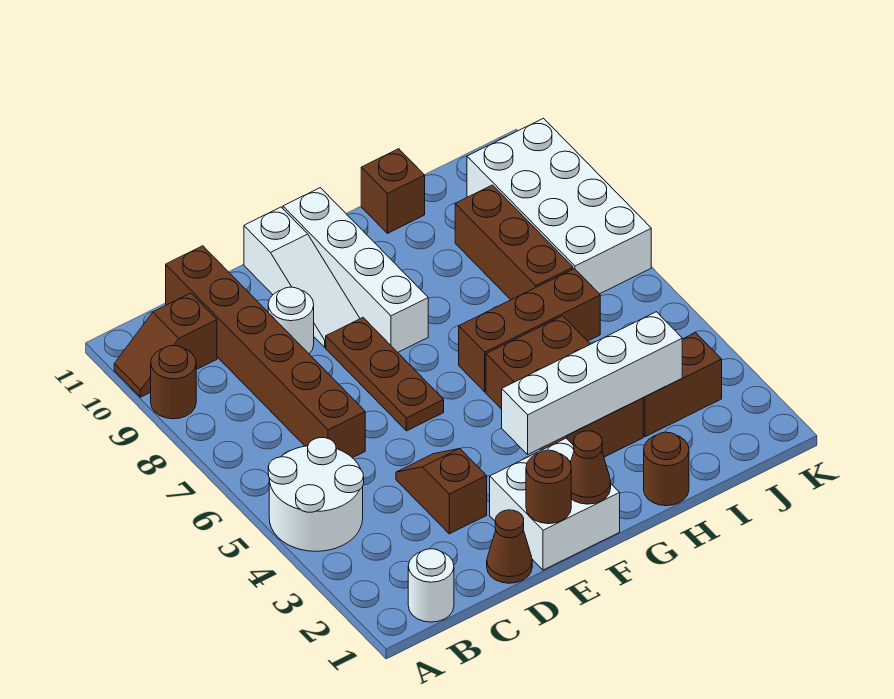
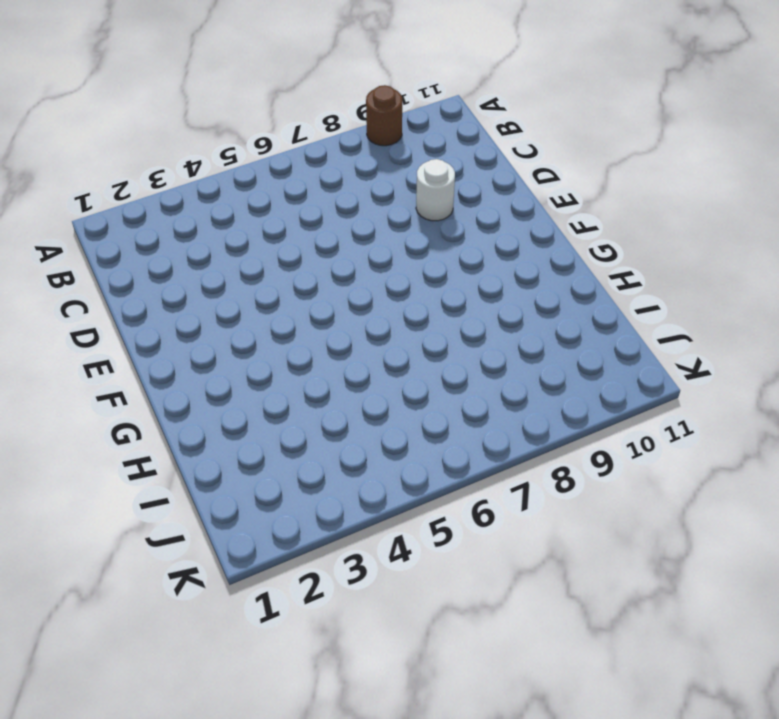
none -> white round brick A4:B5 level 1
none -> brown slope A10:B10 level 1 top B
none -> white round brick B1 level 1

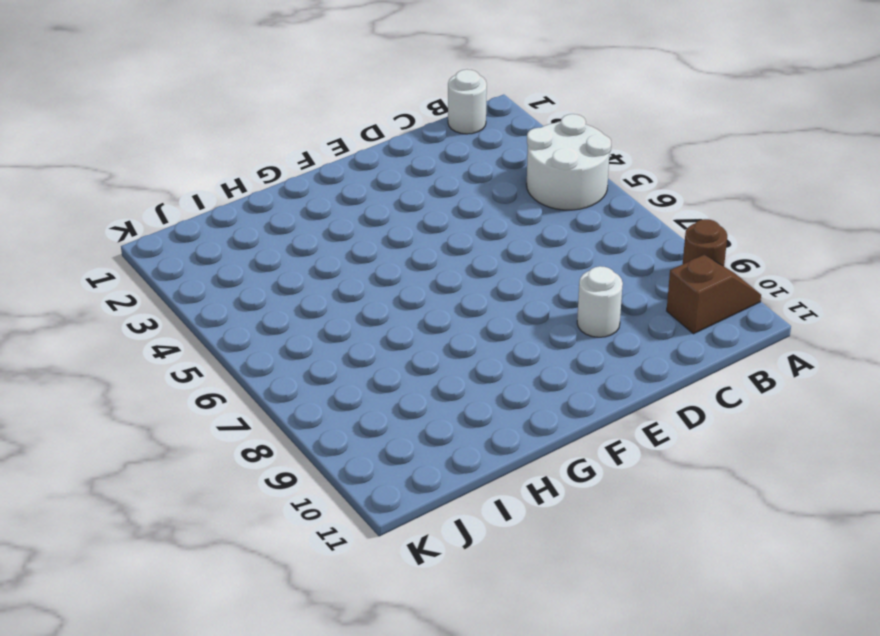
none -> brown brick C6:C11 level 1
none -> brown cone D1 level 1
none -> brown slope D3:D4 level 1 top 3

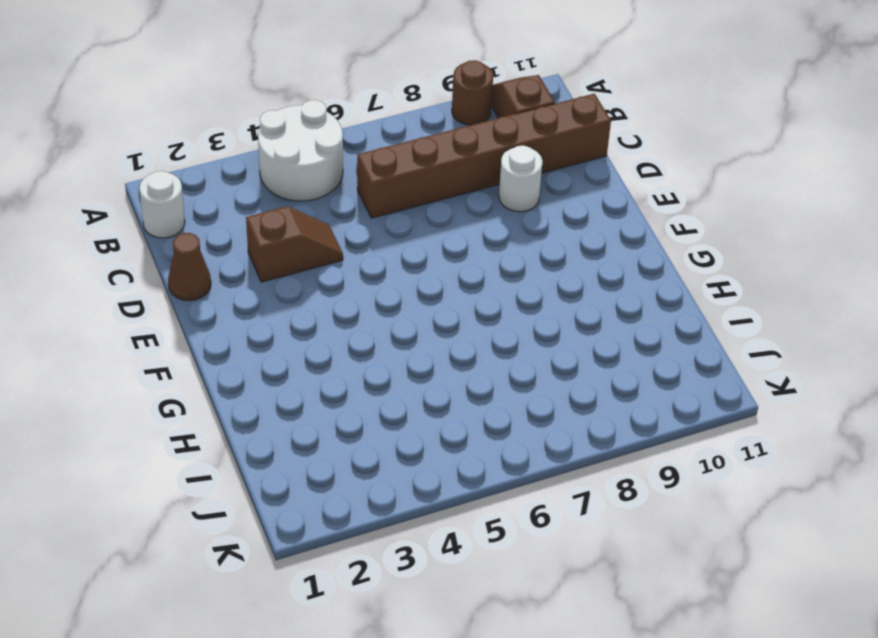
none -> white brick E1:F2 level 1
none -> brown plate E6:E8 level 1
none -> white slope E9:E11 level 1 top 11

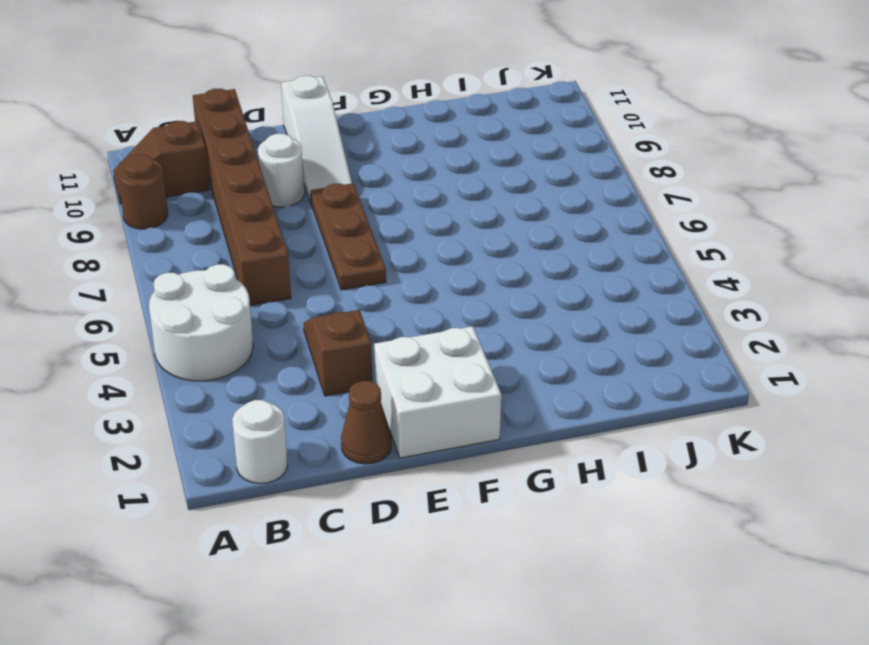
none -> white brick F8:F11 level 1
none -> brown brick G3:H5 level 1
none -> brown brick G6:I6 level 1

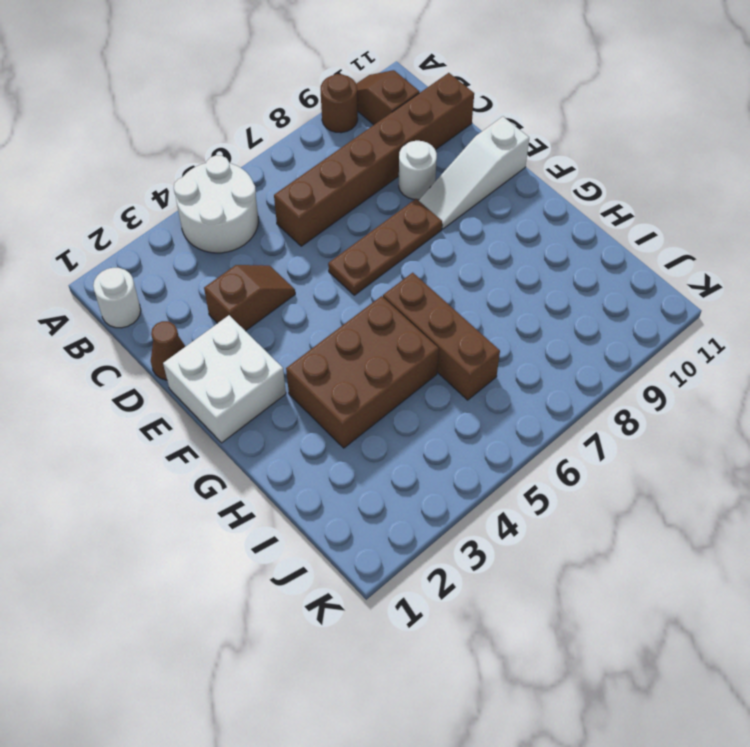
none -> white brick F8:F11 level 1
none -> brown round brick H1 level 1
none -> brown brick H11 level 1

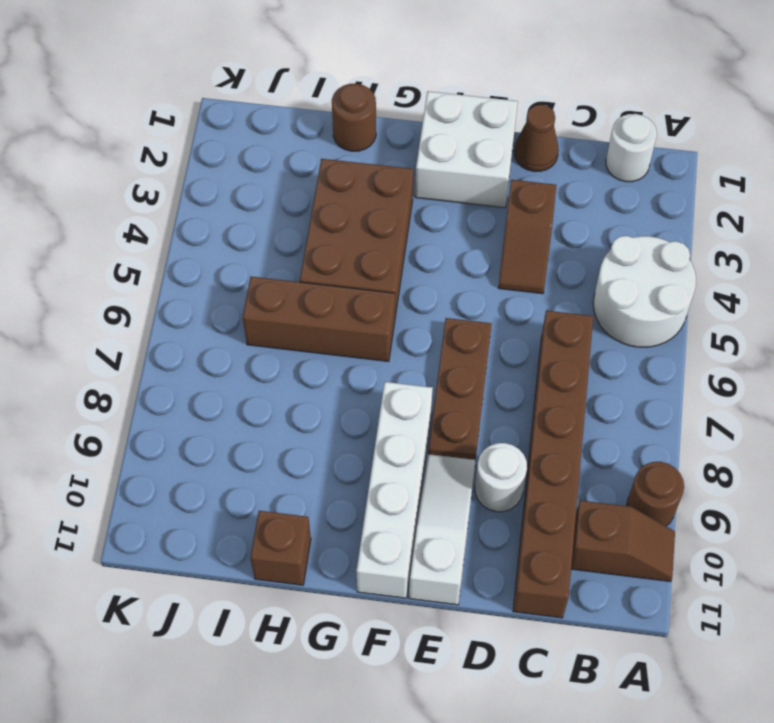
none -> brown brick I3:J3 level 1
none -> brown brick I7:I9 level 1
none -> white brick J7:K10 level 1

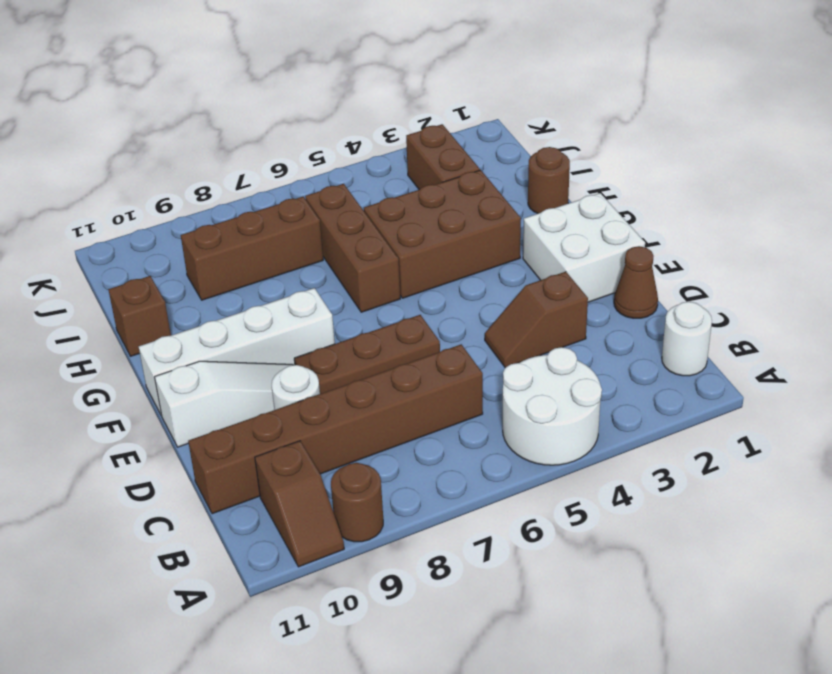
none -> white brick J7:K10 level 1
none -> brown round brick E1 level 2
none -> brown cone F1 level 2

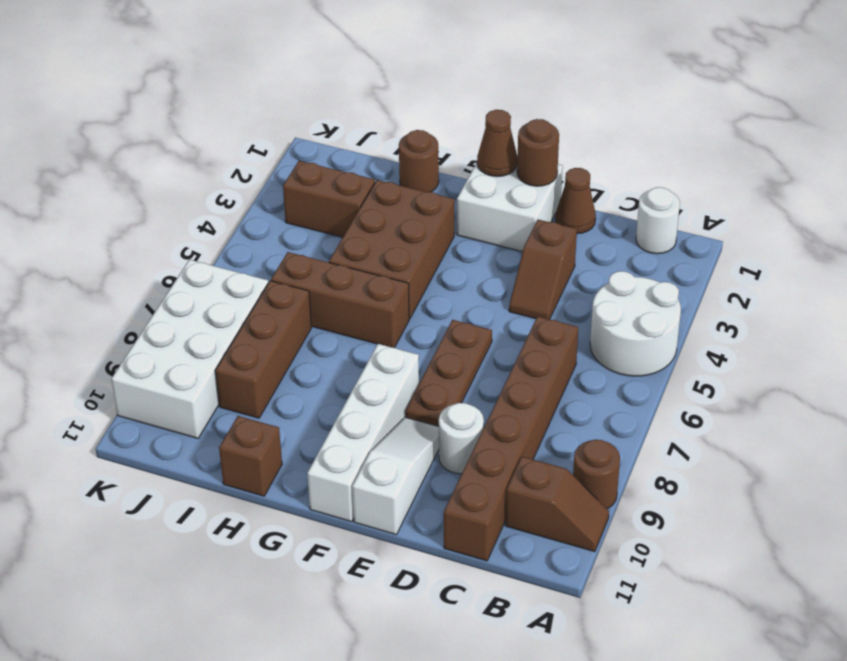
none -> white brick F3:I3 level 2

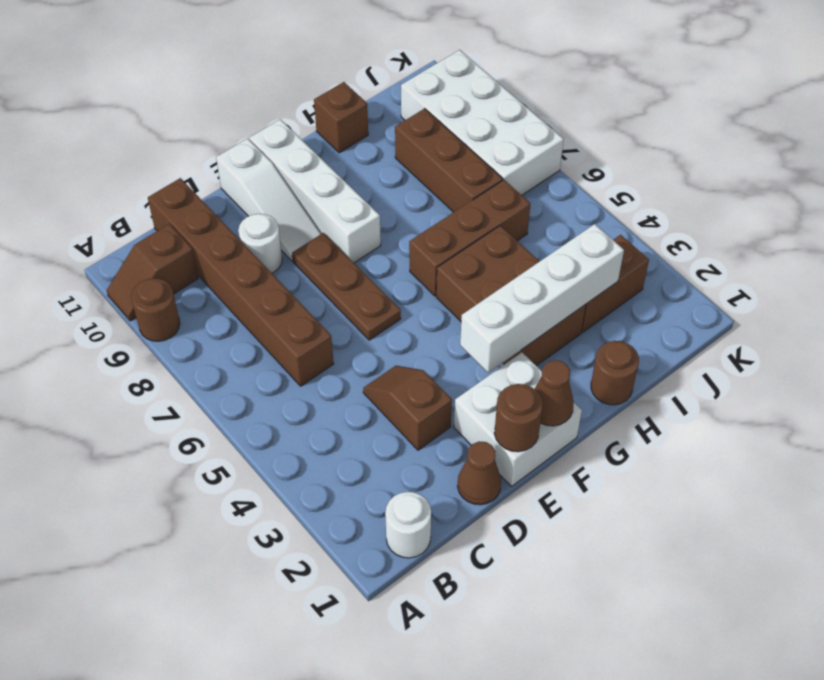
none -> white round brick A4:B5 level 1

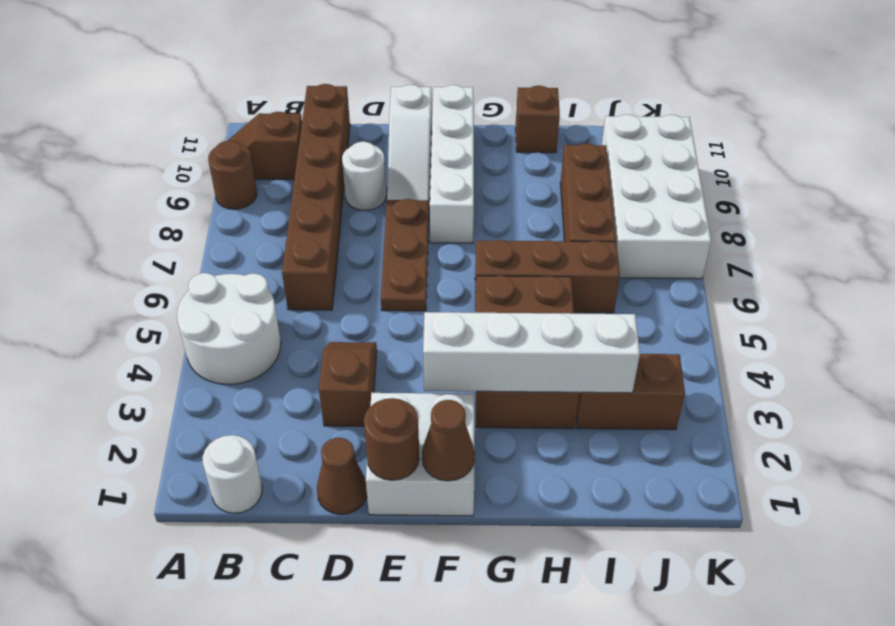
none -> brown round brick H1 level 1

